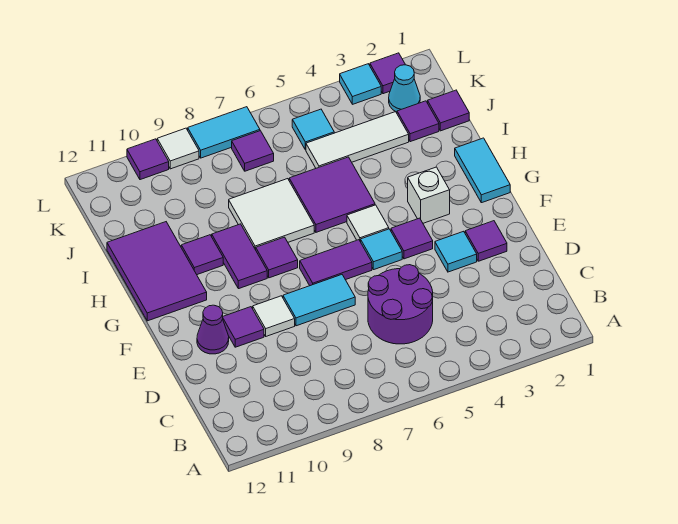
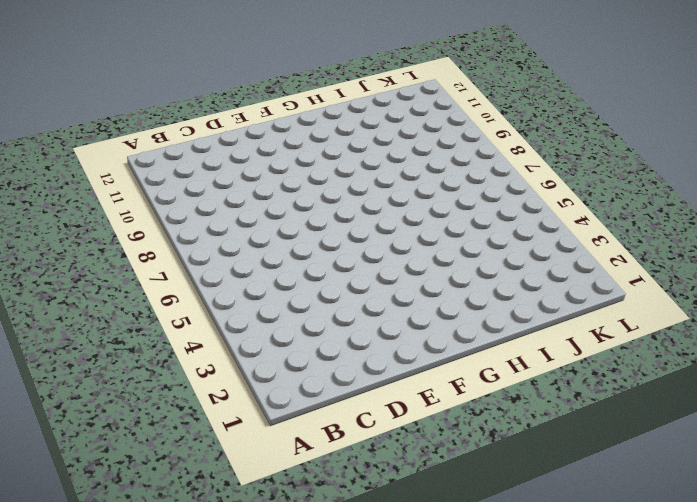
none -> purple round brick C5:D6 level 1
none -> purple tile E2 level 1
none -> cyan tile E3 level 1
none -> cyan tile E7:E8 level 1

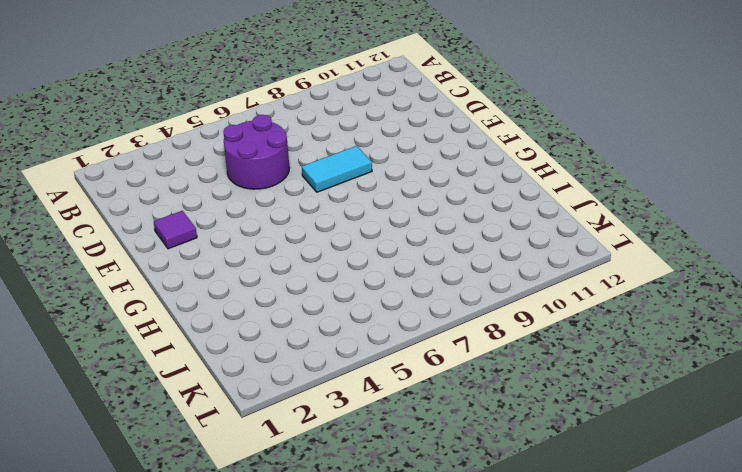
none -> cyan tile E3 level 1
none -> white tile E9 level 1
none -> purple tile E10 level 1
none -> purple cone E11 level 1

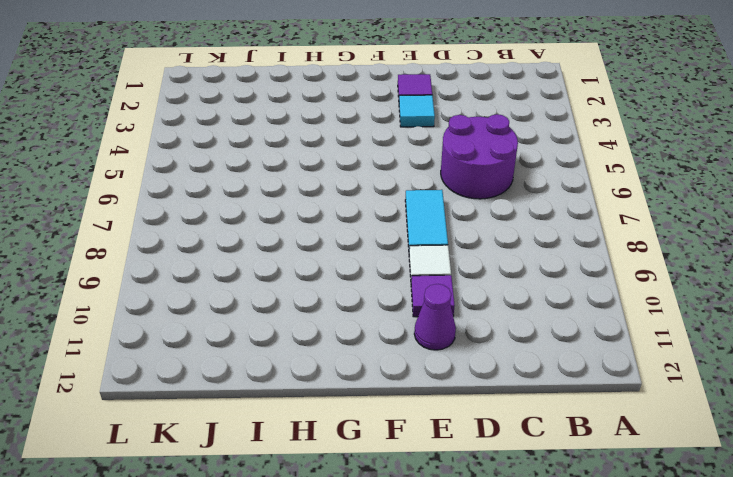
none -> purple tile F4 level 1
none -> cyan tile F5 level 1
none -> purple tile F6:F7 level 1
none -> cyan tile G1:H1 level 1

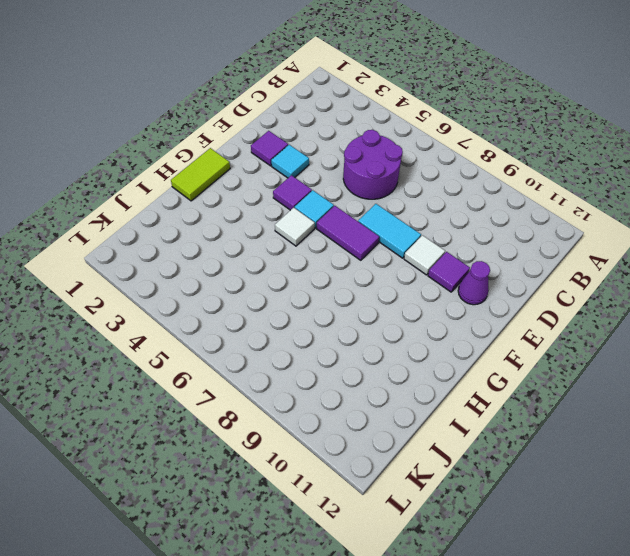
lime tile G1:H1 level 1 -> cyan tile G1:H1 level 1
none -> white brick G3 level 1
none -> purple tile G8 level 1
none -> purple tile G9:H9 level 1
none -> purple tile G11:I12 level 1

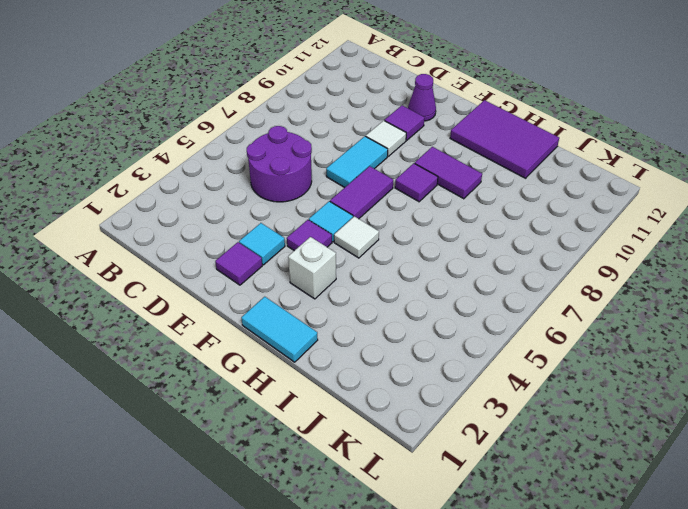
none -> purple tile H5:I6 level 1
none -> white tile H7:I8 level 1
none -> purple tile H10 level 1
none -> purple tile J1 level 1

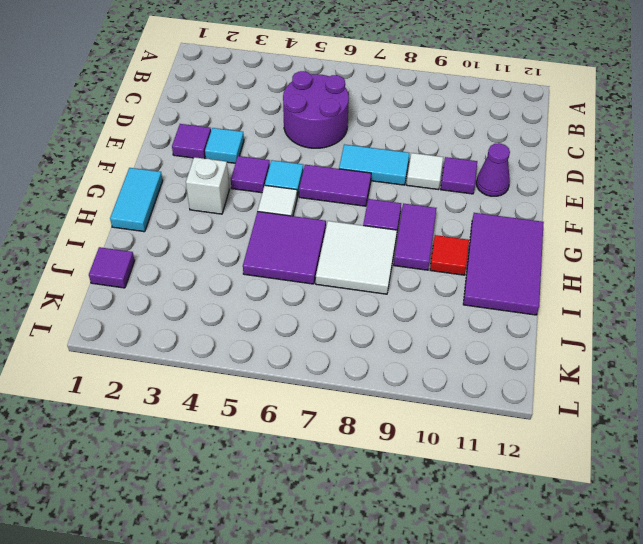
red tile H10 level 1 -> purple tile H10 level 1
none -> purple tile J2 level 1
none -> white tile J3:J5 level 1
none -> cyan cone K2 level 1
none -> cyan tile K5 level 1

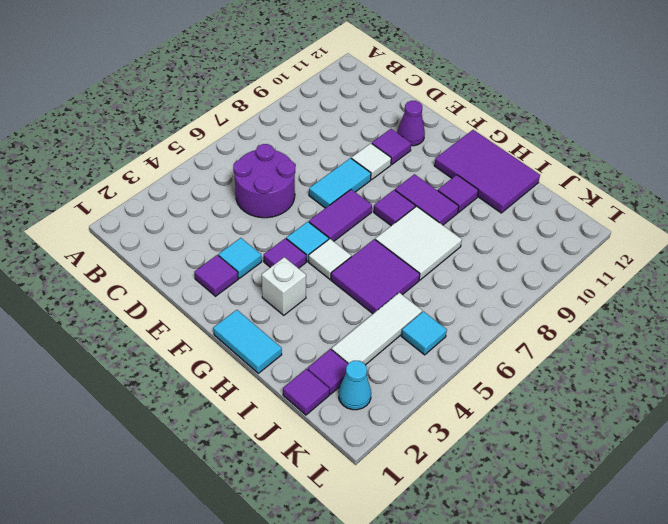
none -> purple tile K7 level 1
none -> purple tile L2 level 1
none -> cyan tile L3 level 1
none -> cyan tile L7:L8 level 1

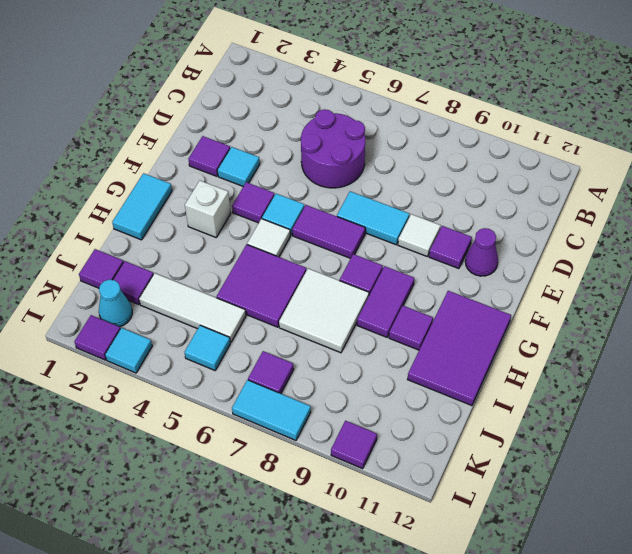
none -> white tile L9 level 1

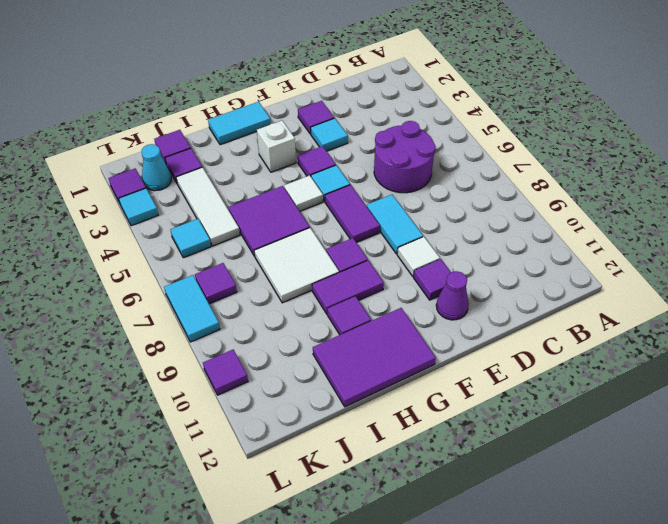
none -> white tile L9 level 1

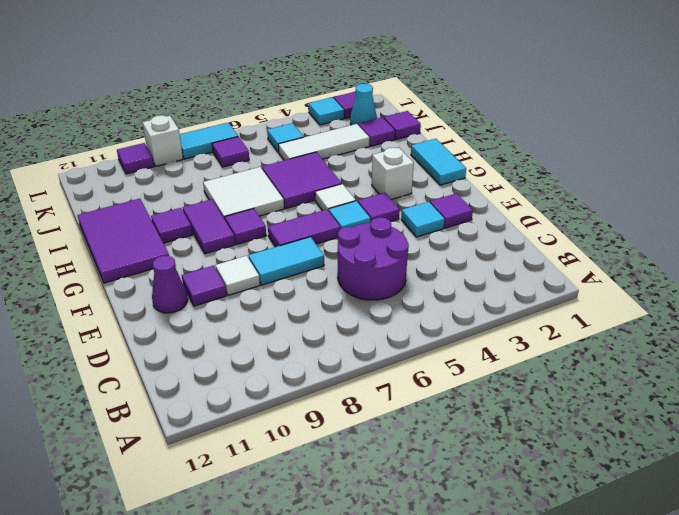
white brick L9 level 1 -> white tile L9 level 1

